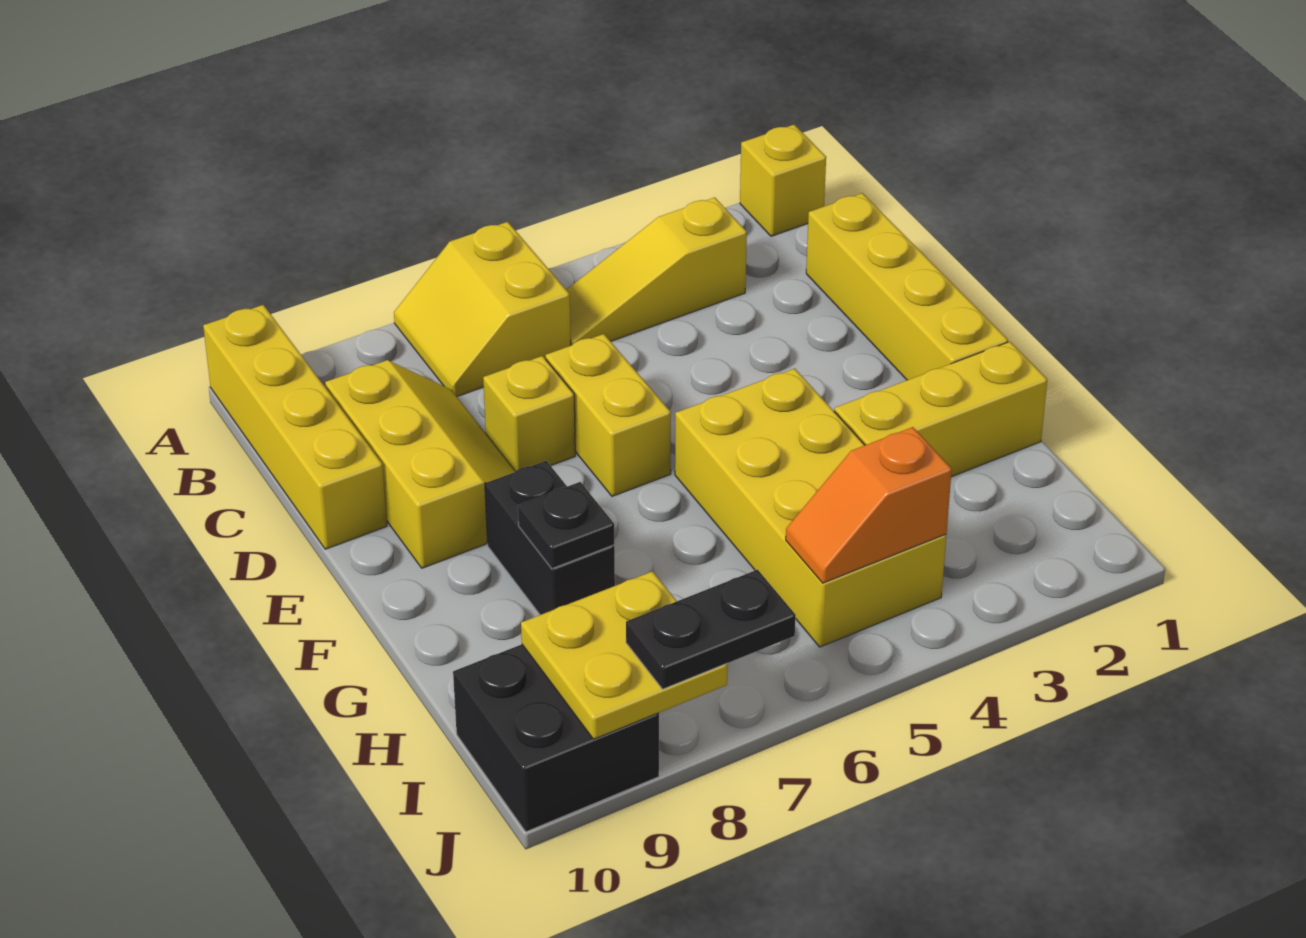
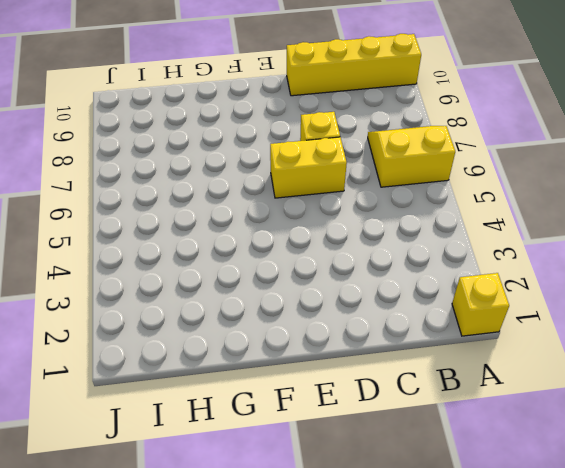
none -> yellow slope B3:B5 level 1 top 3
none -> yellow brick C1:F1 level 1
none -> yellow slope C8:E9 level 1 top 9

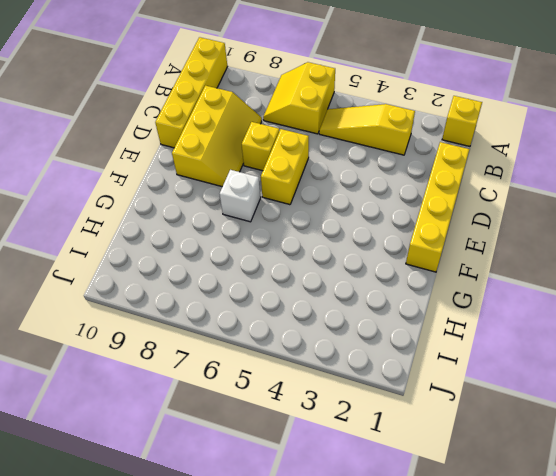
white brick F7 level 1 -> none
none -> yellow brick F4:I5 level 1
none -> black brick F8:G8 level 1
none -> yellow brick G1:G3 level 1

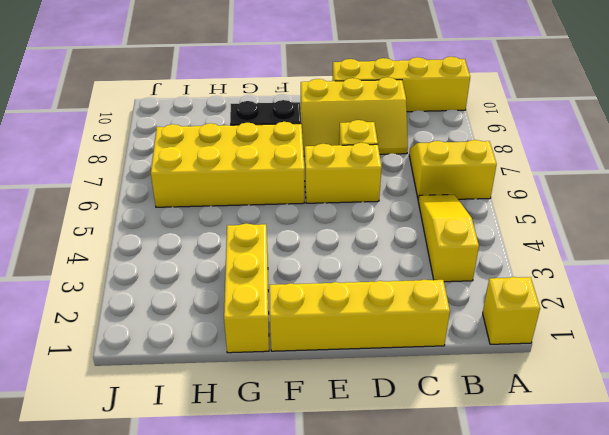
yellow brick F6:I7 level 1 -> yellow brick F4:I5 level 1
none -> black brick I9:J10 level 1
none -> black plate G8 level 2
none -> orange slope I4:I5 level 2 top 4

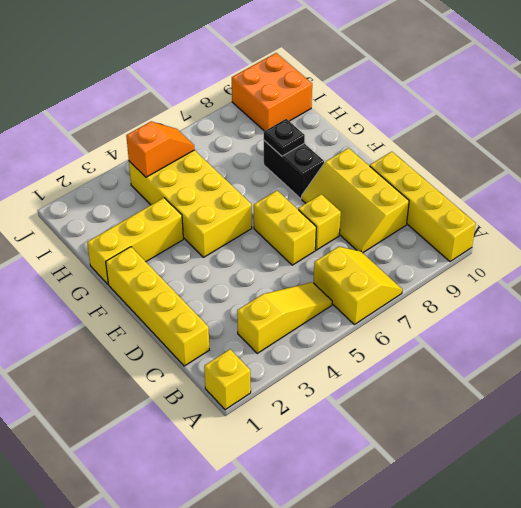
orange brick I9:J10 level 1 -> black brick I9:J10 level 1
none -> yellow plate I8:J9 level 2
none -> black plate J7:J8 level 3

